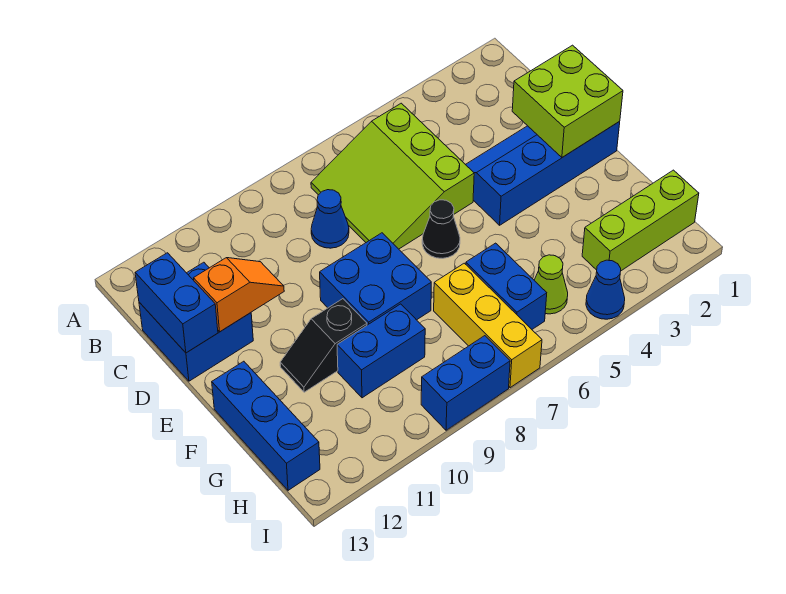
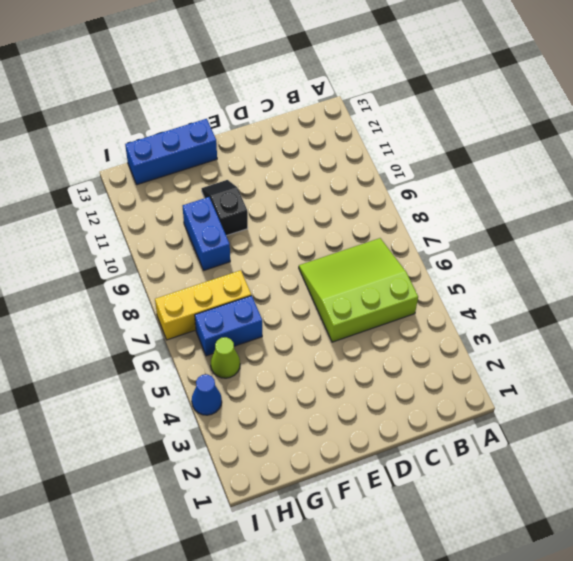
none -> blue cone C8 level 1
none -> blue brick C12:D13 level 1
none -> blue slope D1:E4 level 1 top E

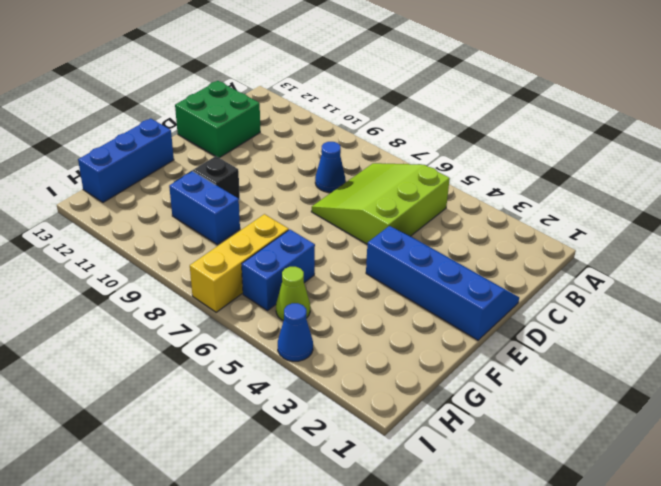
green brick C12:D13 level 1 -> blue brick C12:D13 level 1
none -> black cone E6 level 1
none -> blue brick E8:F9 level 1
none -> lime brick H1:H3 level 1

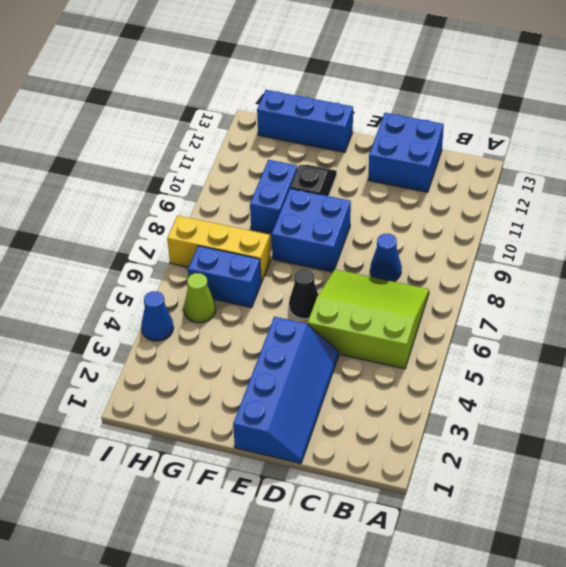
none -> lime brick H1:H3 level 1
none -> blue brick I8:I9 level 1
none -> blue brick C13:D13 level 2

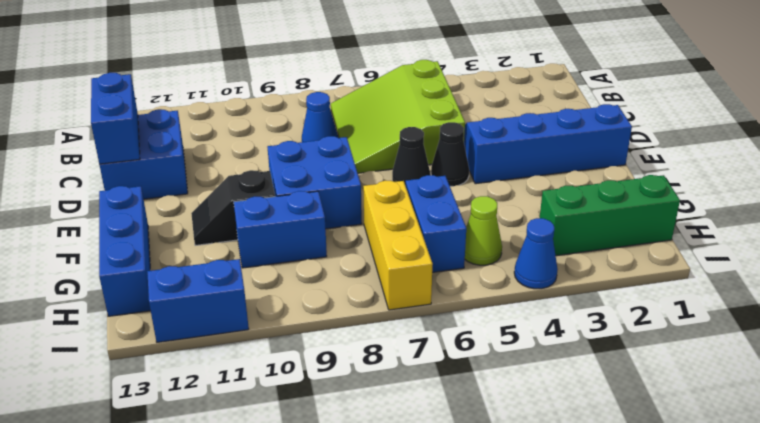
black cone E5 level 1 -> none
green brick H1:H3 level 1 -> lime brick H1:H3 level 1
blue brick I11:I12 level 1 -> blue brick I8:I9 level 1
none -> lime brick D1:E2 level 2
none -> orange slope D11:D12 level 2 top 12

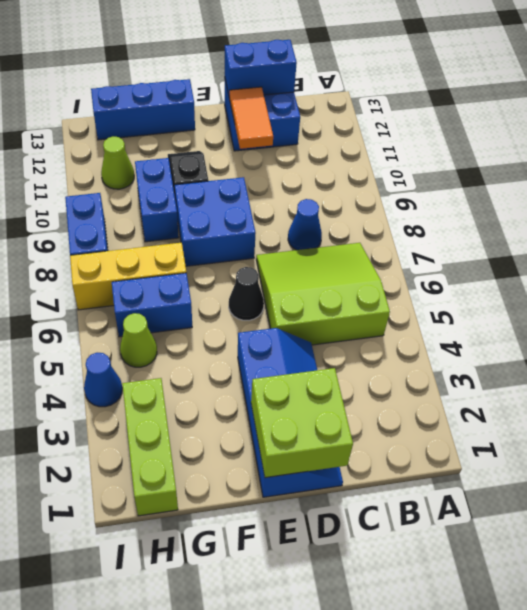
orange tile D11:D12 level 2 -> orange slope D11:D12 level 2 top 12
lime cone H11 level 1 -> none

